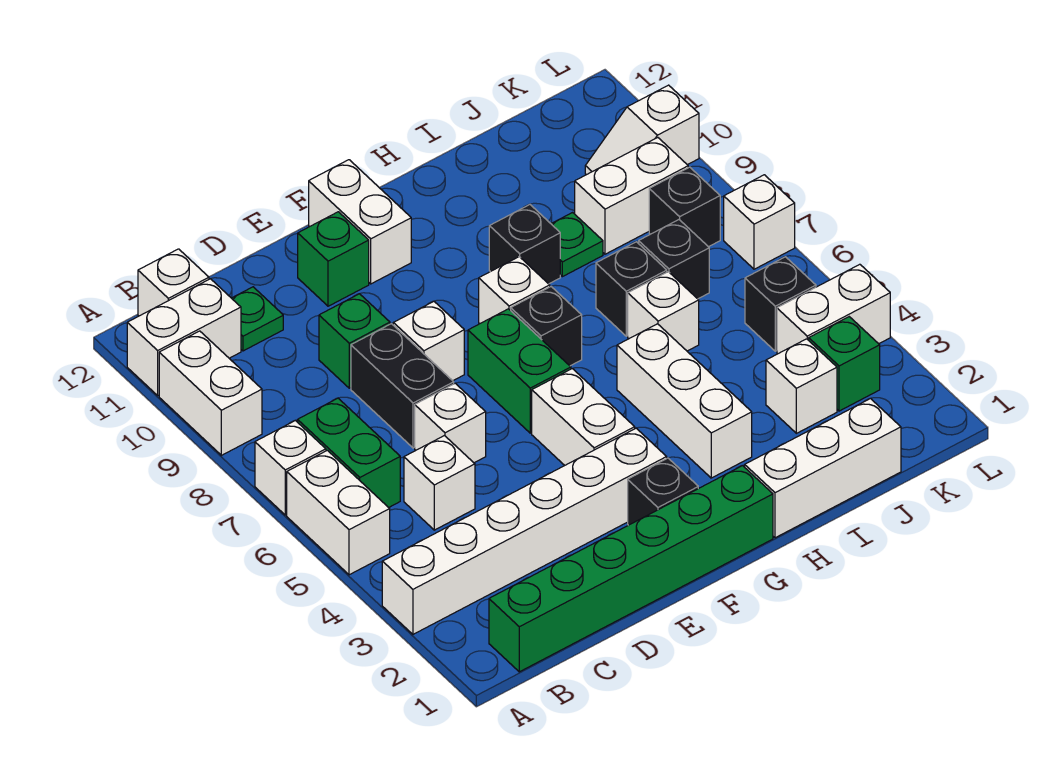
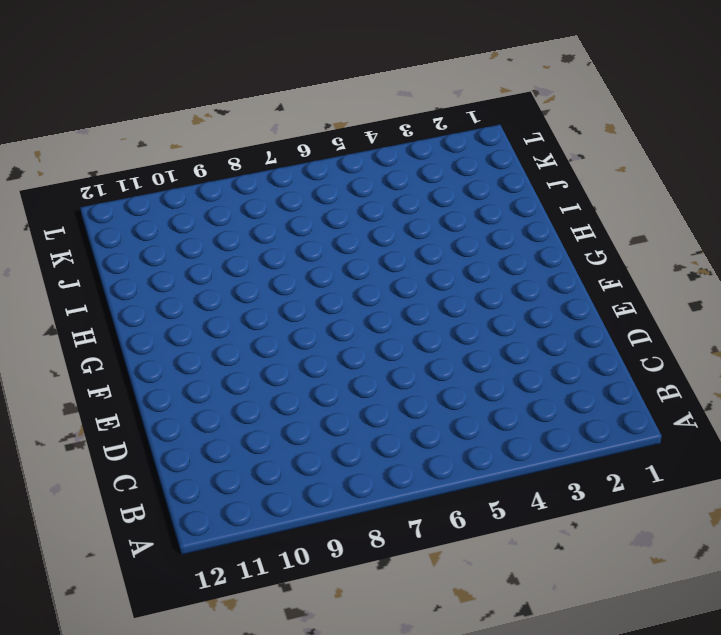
none -> white brick A3:F3 level 1
none -> white brick A5:A6 level 1
none -> white brick A7 level 1
none -> white brick A9:A10 level 1

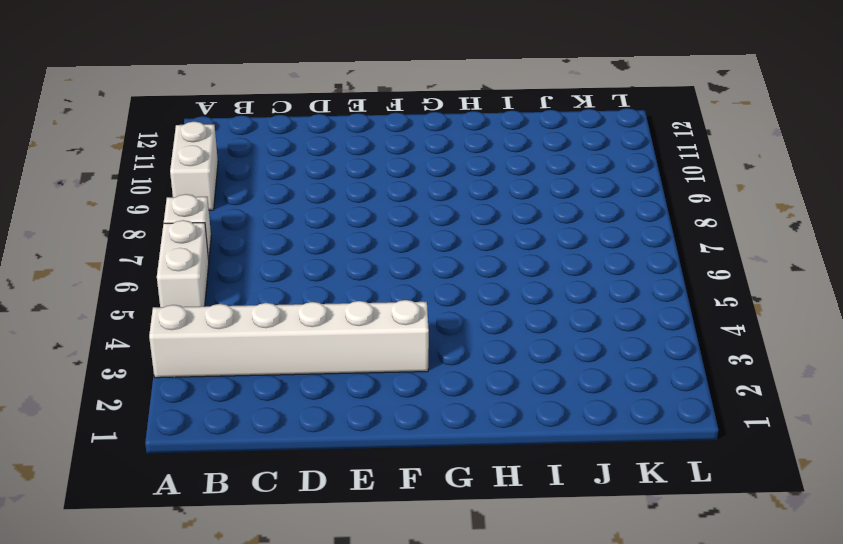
none -> white brick A11:B11 level 1
none -> green brick B1:G1 level 1
none -> green brick B6:B7 level 1
none -> white brick B12 level 1

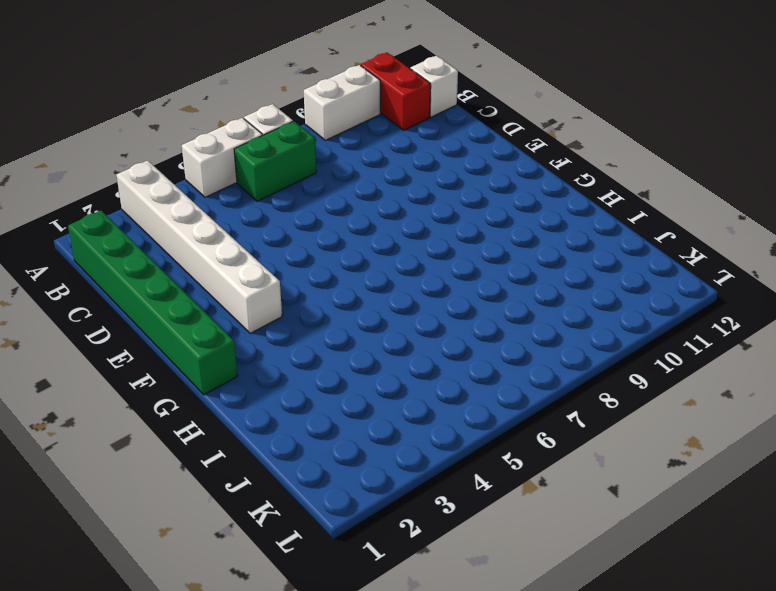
red brick A11:B11 level 1 -> white brick A11:B11 level 1
none -> white brick C5 level 1
none -> green plate C11 level 1
none -> white brick D6 level 1
none -> black brick D7:D8 level 1

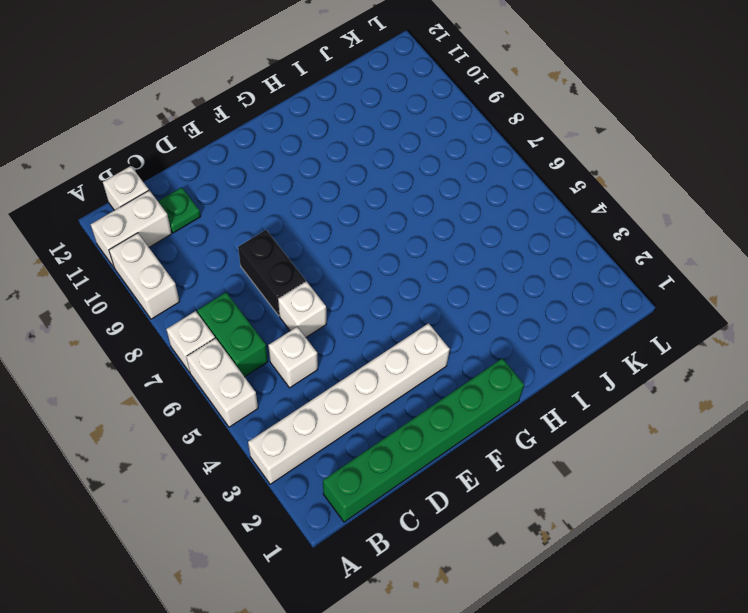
none -> green brick D9 level 1
none -> white brick E8 level 1
none -> green brick E11 level 1
none -> black brick F2 level 1

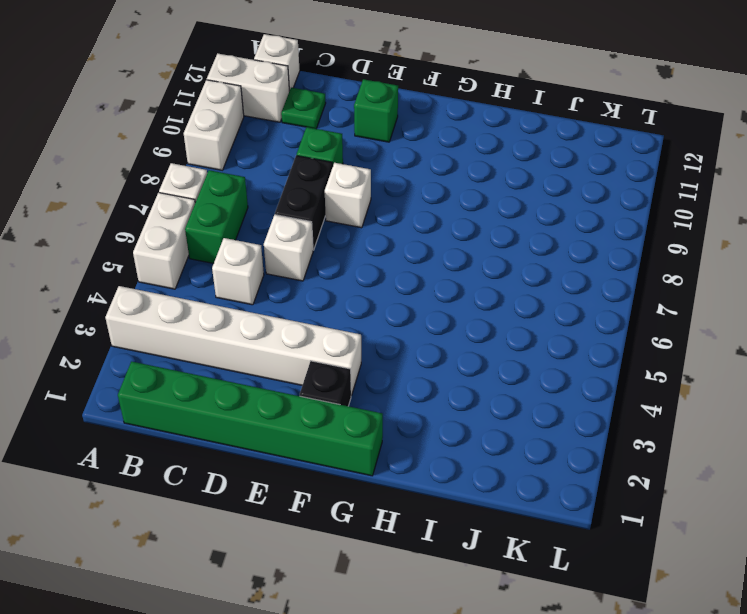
none -> white brick F4:F5 level 1
none -> green brick F6:F7 level 1
none -> white brick F11:F12 level 1
none -> black brick G7 level 1

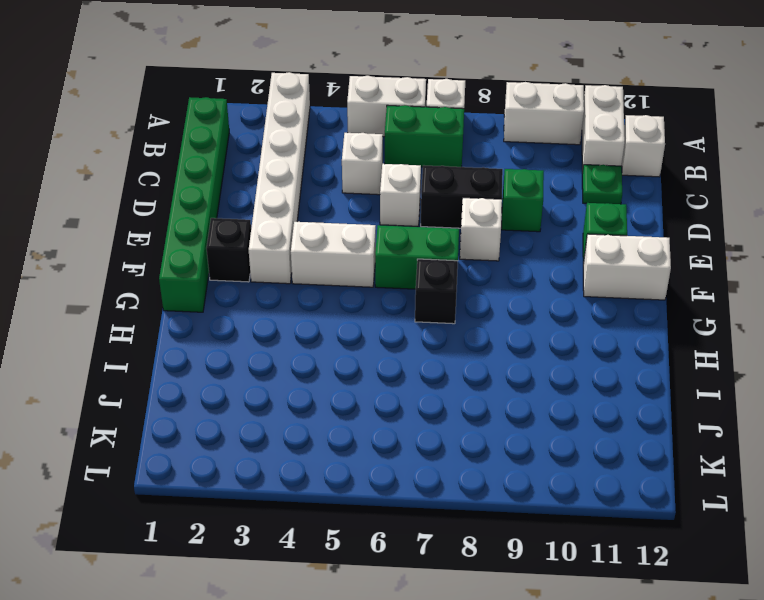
none -> white brick G8 level 1
none -> white brick H1:J1 level 1
none -> white brick H3:H5 level 1
none -> black brick H9 level 1

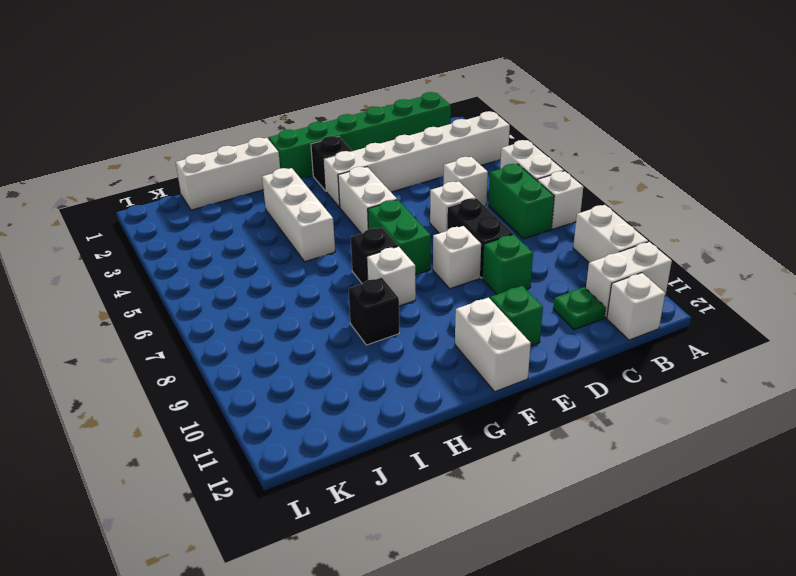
none -> white brick I6 level 1
none -> black brick I7 level 1
none -> green plate I9 level 1
none -> white brick J3 level 1

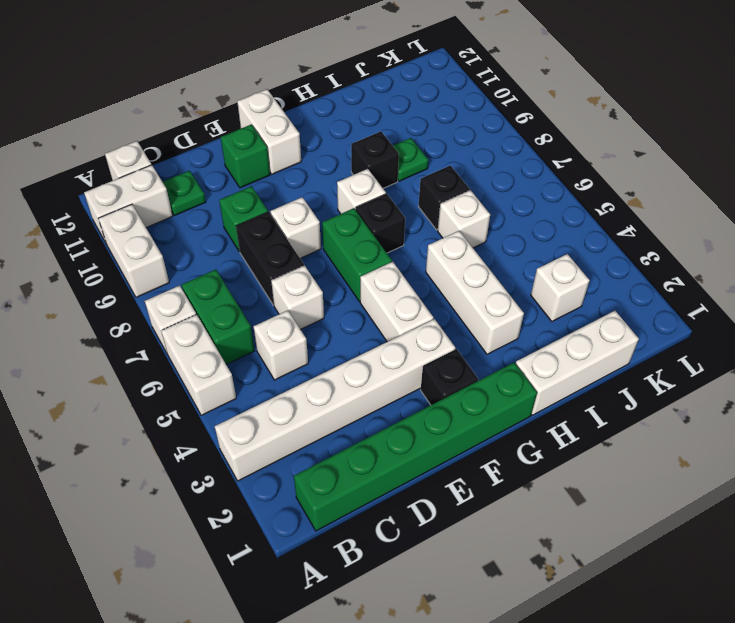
none -> black brick J7 level 1
none -> white brick J9:K9 level 1
none -> green brick K3 level 1
none -> white brick K4:L4 level 1

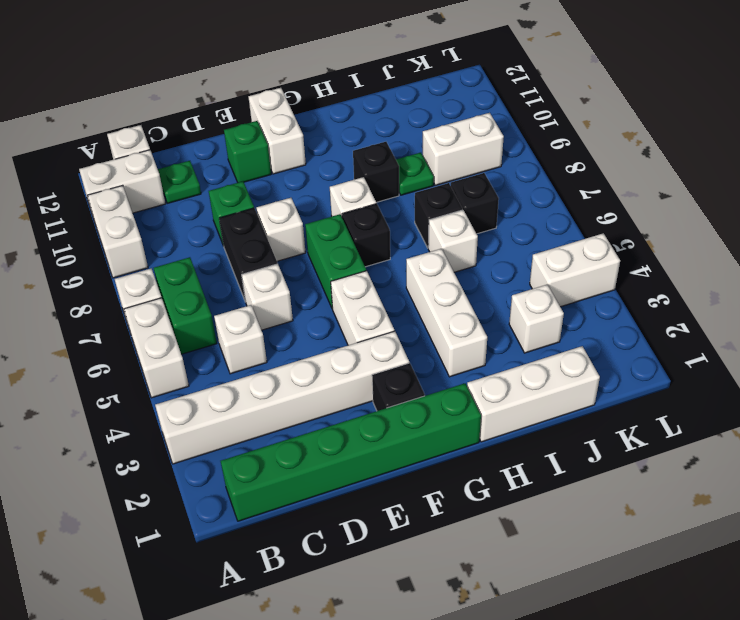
none -> green brick K3 level 1
none -> black brick K5 level 1
none -> black brick K8 level 1
none -> white slope K10:L10 level 1 top L

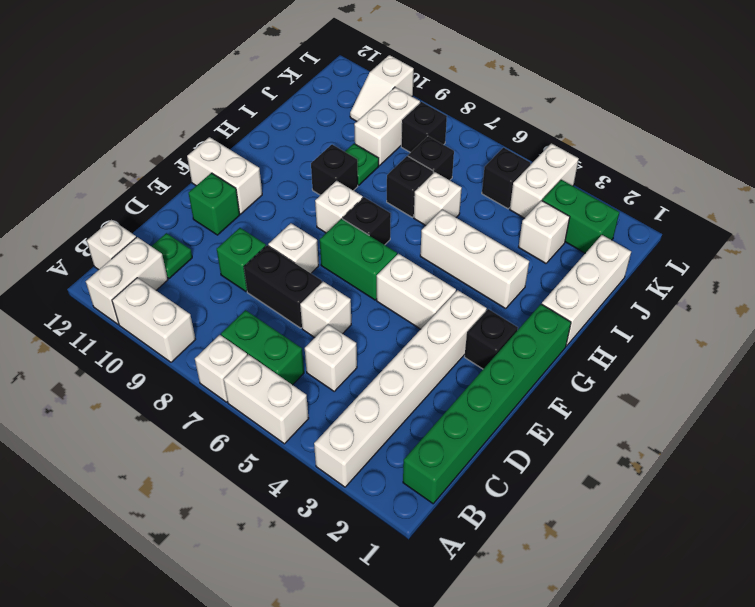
green brick K2:K3 level 1 -> green brick K3 level 1
none -> white brick L7 level 1

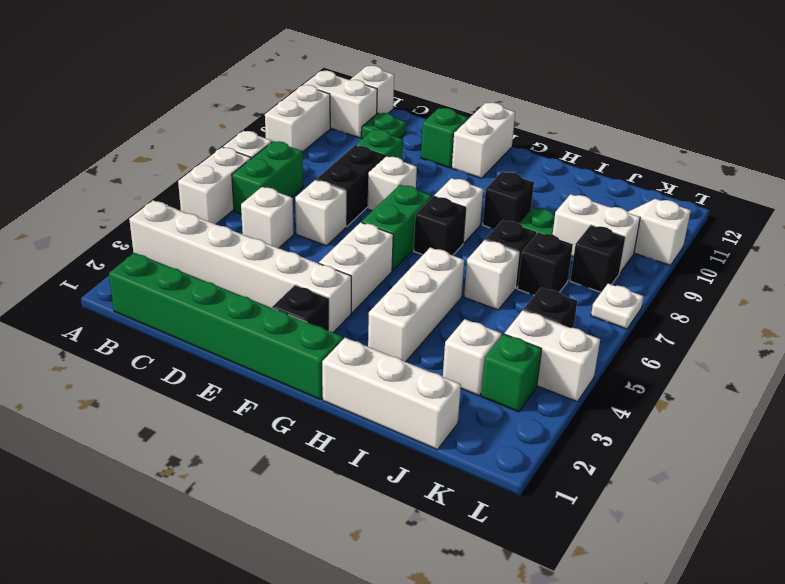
white plate L7 level 1 -> white brick L7 level 1

